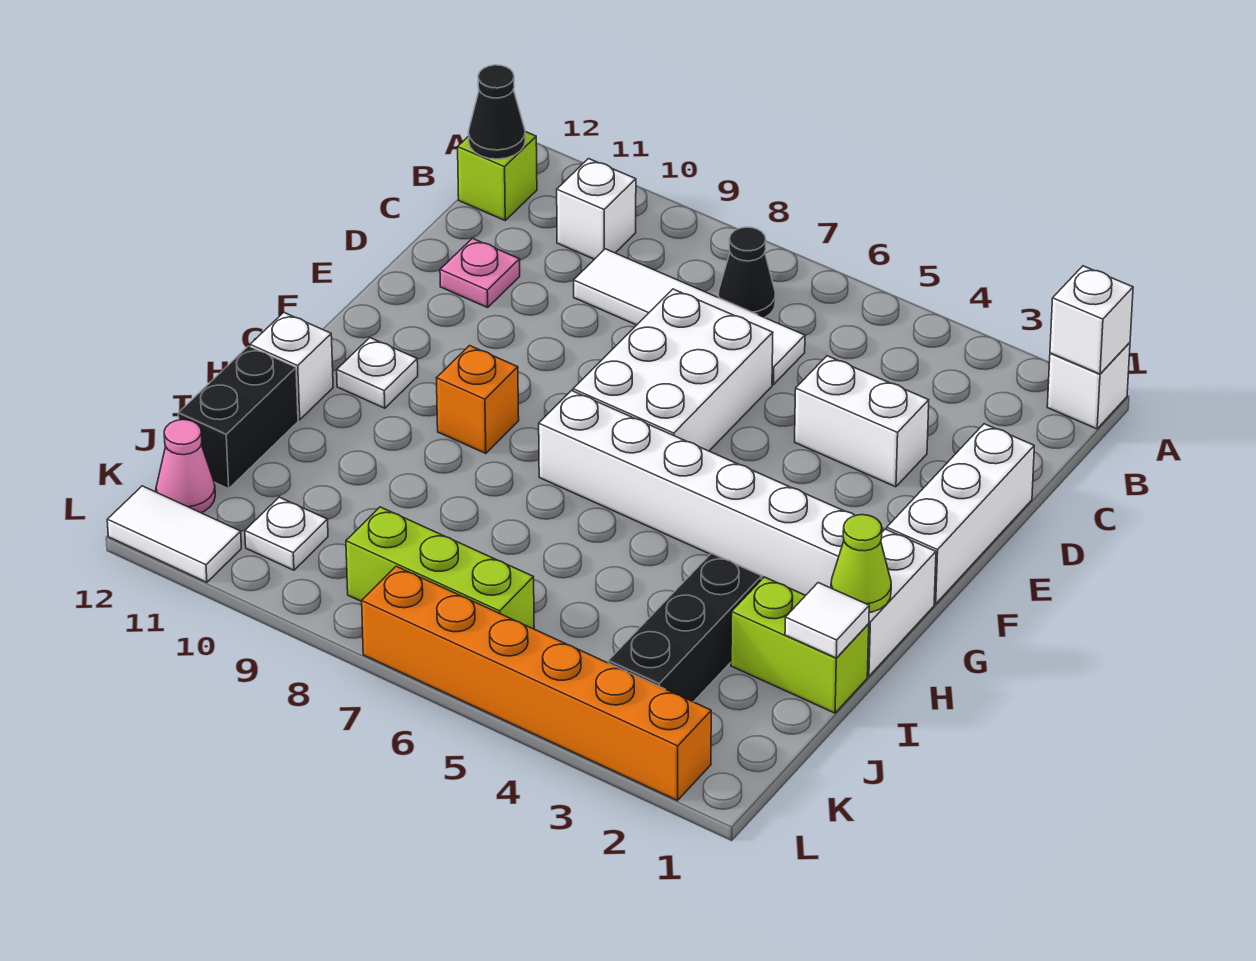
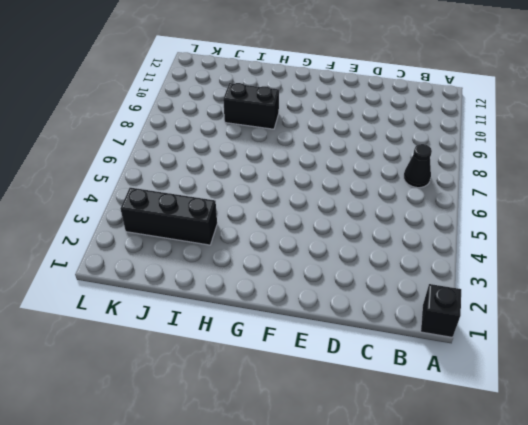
black brick A1 level 1 -> white brick A1 level 1
black brick H9:I9 level 1 -> black brick I12:J12 level 1
none -> white brick B10 level 1
none -> lime brick B12 level 1
none -> white tile C6:C9 level 1

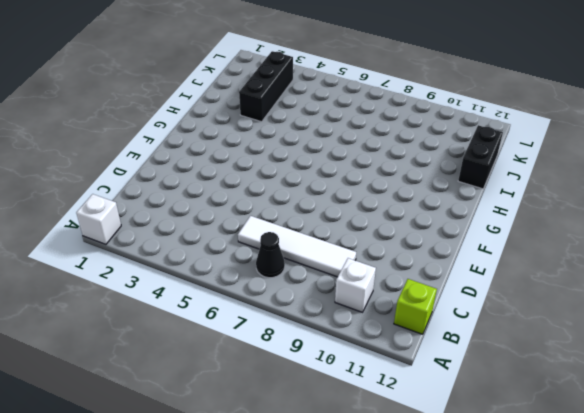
none -> white brick D1:F1 level 1
none -> white brick D3:D4 level 1
none -> white brick D6:F7 level 1

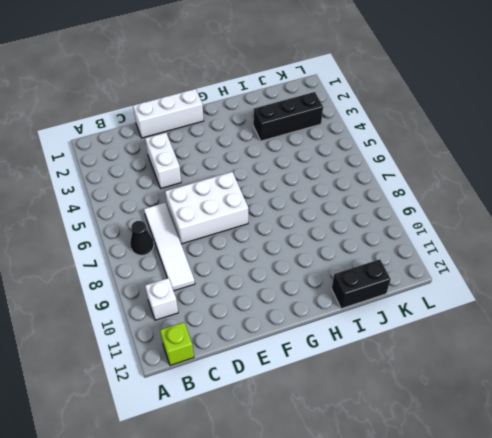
none -> white brick A1 level 1
none -> pink plate D11 level 1
none -> white brick G1:H1 level 1

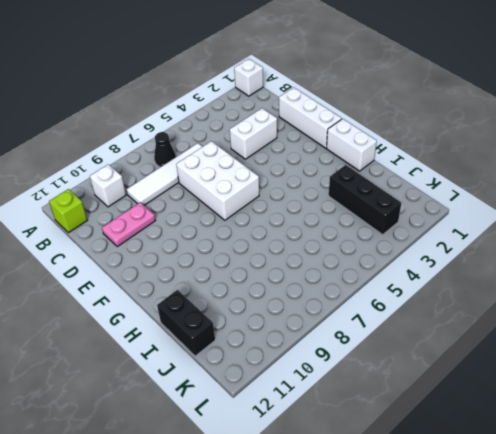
pink plate D10:D11 level 1 -> pink plate D11 level 1
none -> white brick G2:G7 level 1
none -> orange brick G9 level 1
none -> white plate G11 level 1

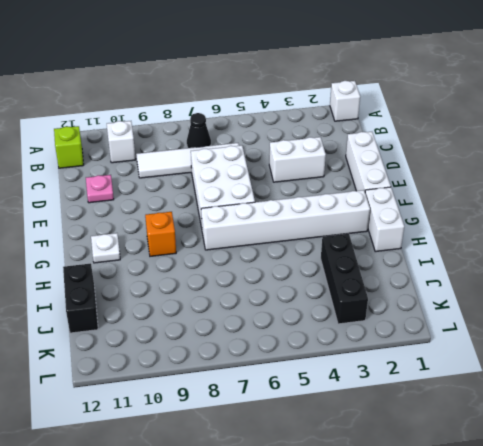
none -> white brick H12 level 1
none -> lime brick I1:I2 level 1
none -> lime brick K6:K8 level 1

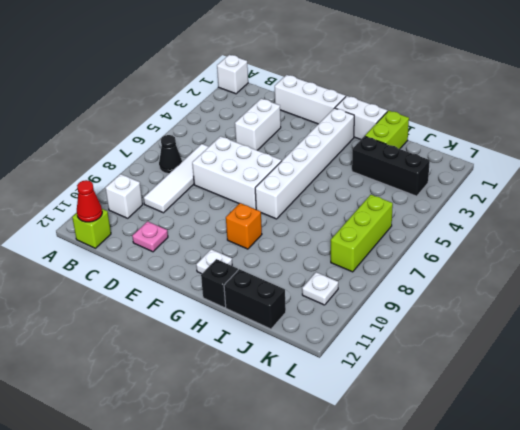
red cone B12 level 2 -> black cone B12 level 2
black brick H12 level 1 -> white brick H12 level 1
none -> pink cone K12 level 1
none -> orange brick L2:L7 level 1
none -> white tile L11:L12 level 1

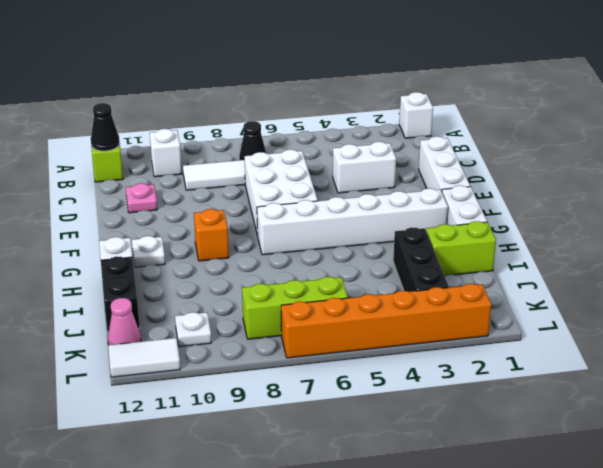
none -> white brick A1 level 2
none -> lime cone H1 level 2
none -> white tile I1 level 2

